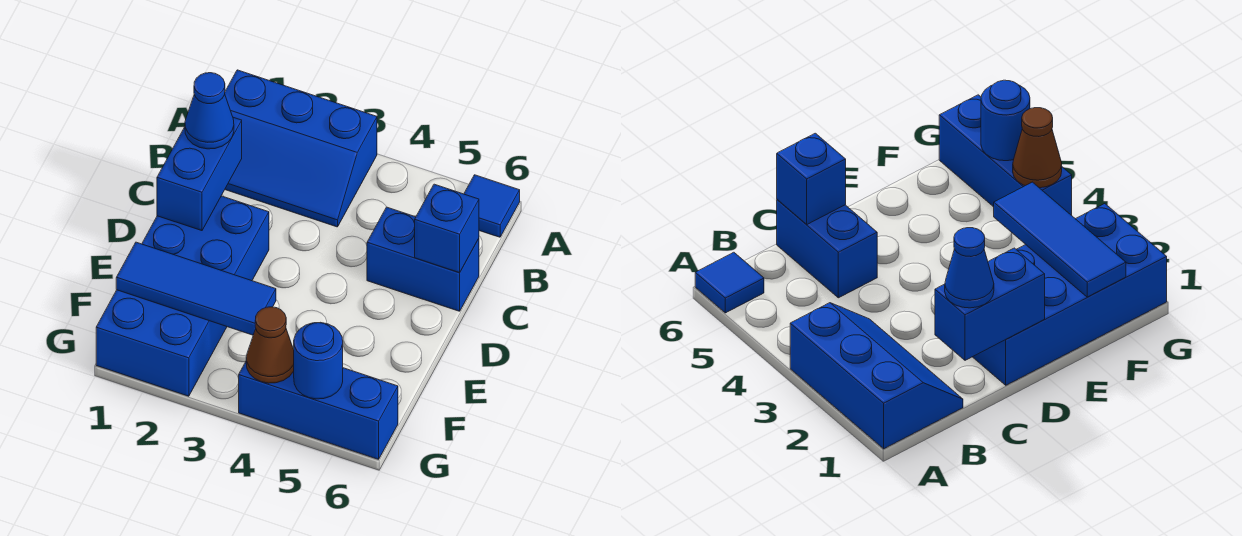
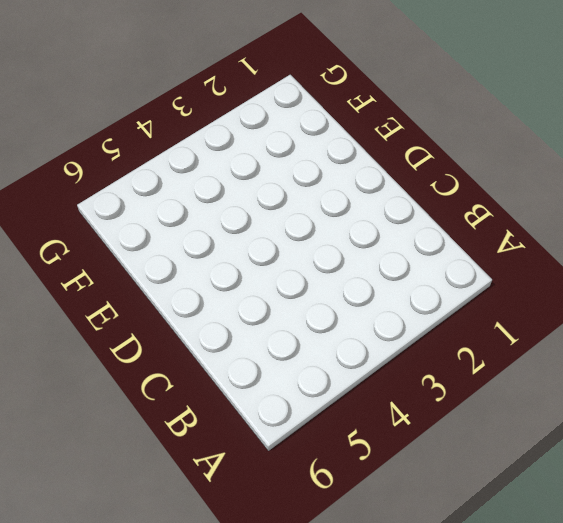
none -> blue slope A1:B3 level 1 top A
none -> blue tile A6 level 1

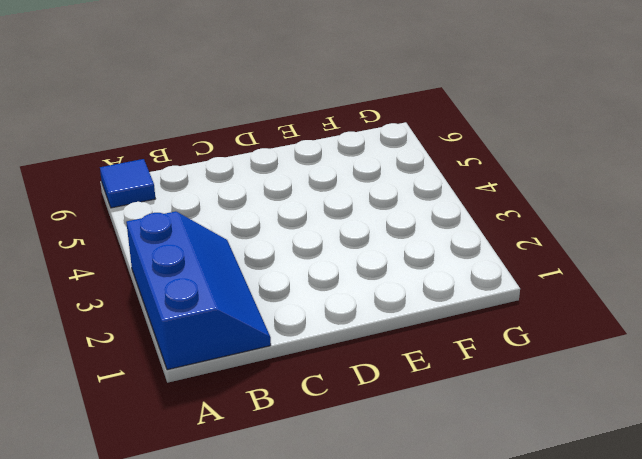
none -> blue brick C5:C6 level 1
none -> blue brick D1:G2 level 1

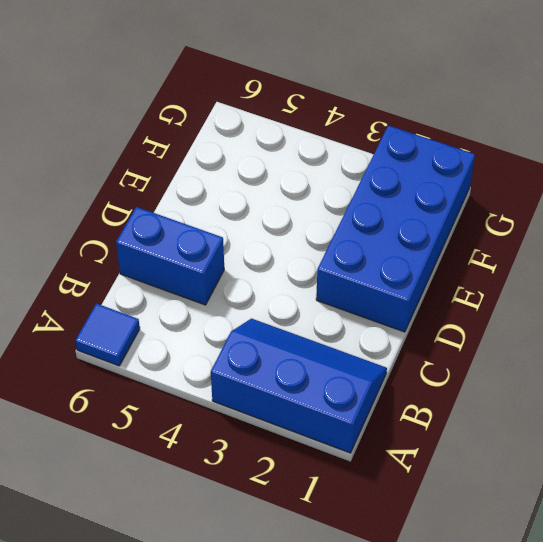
none -> blue brick G4:G6 level 1
none -> blue brick C1:D1 level 2

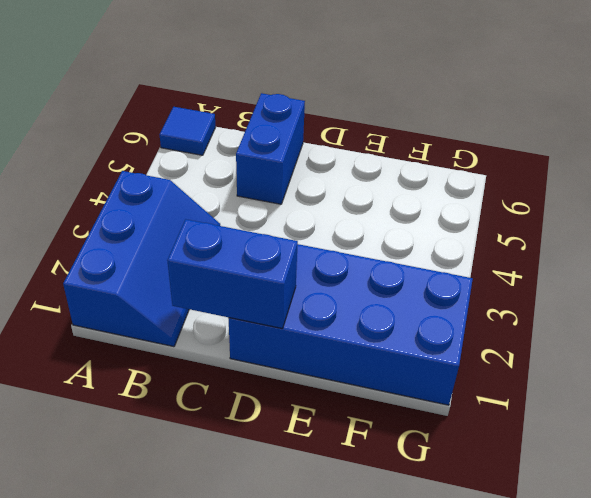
none -> blue brick G4:G6 level 1
none -> blue brick C6 level 2

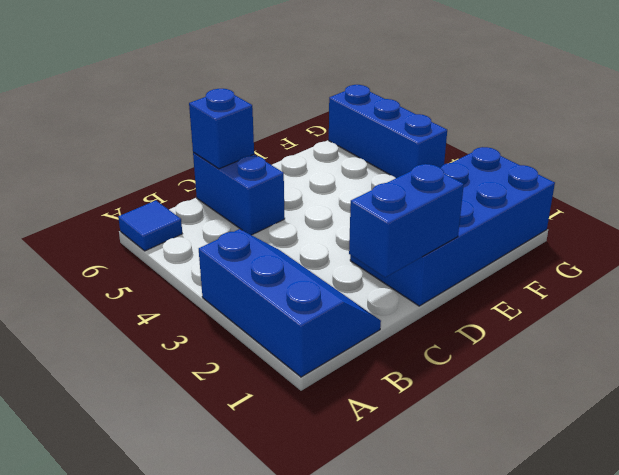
none -> blue tile F1:F3 level 2
none -> brown cone G4 level 2

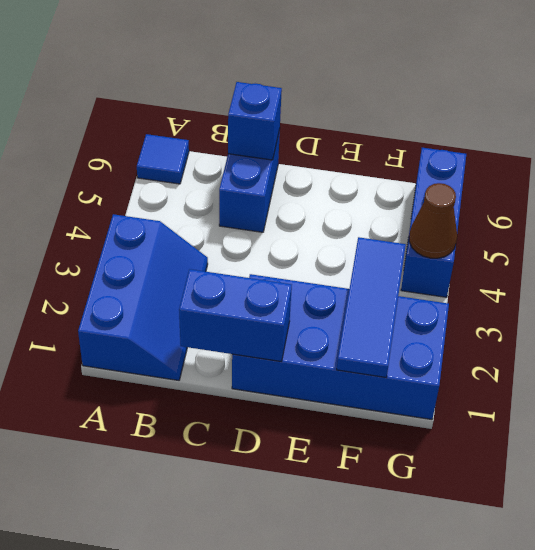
none -> blue round brick G5 level 2
none -> blue cone C1 level 3

